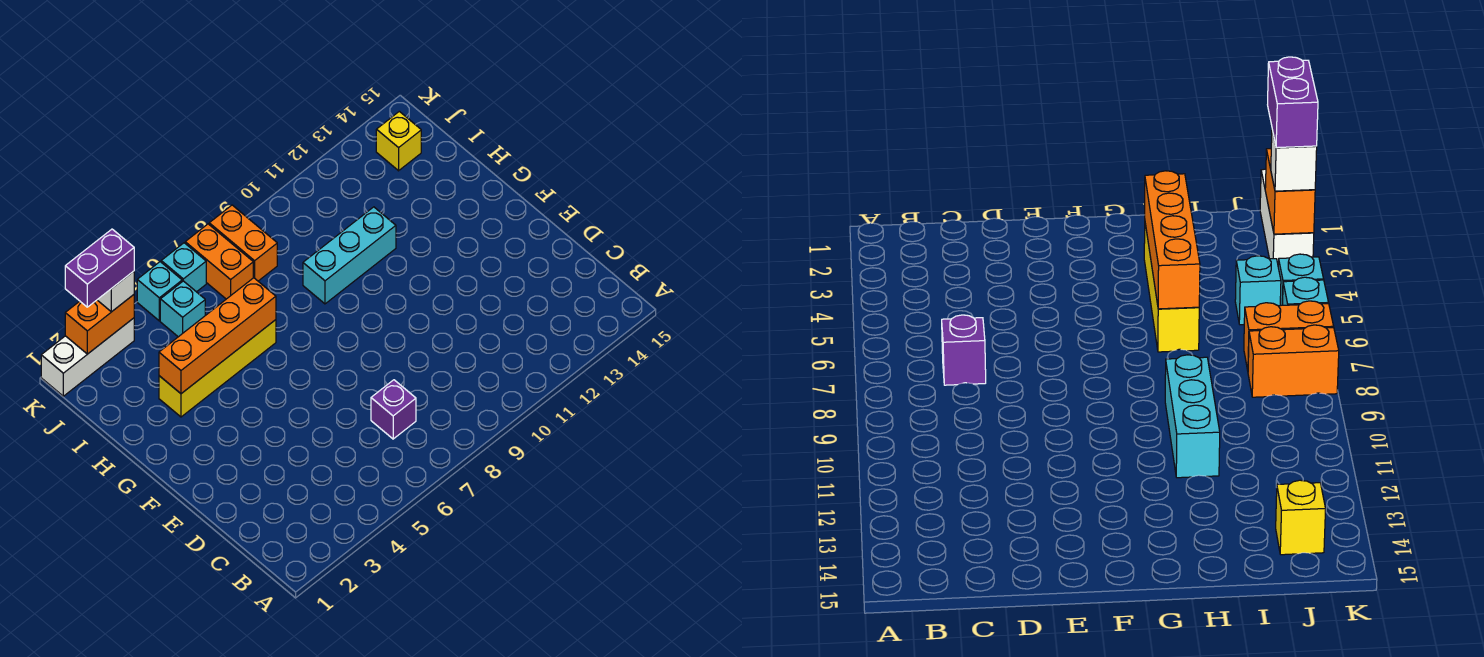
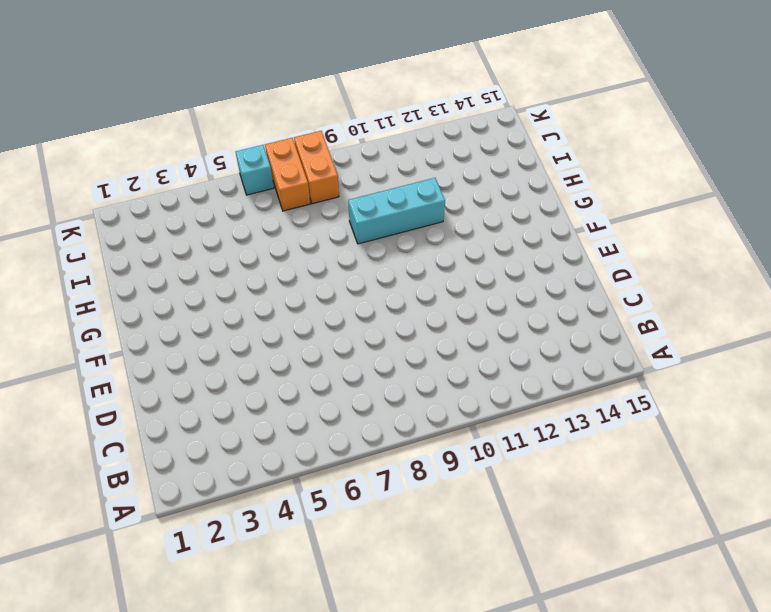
none -> purple brick C7 level 1
none -> yellow brick H3:H6 level 1
none -> cyan brick J5 level 1

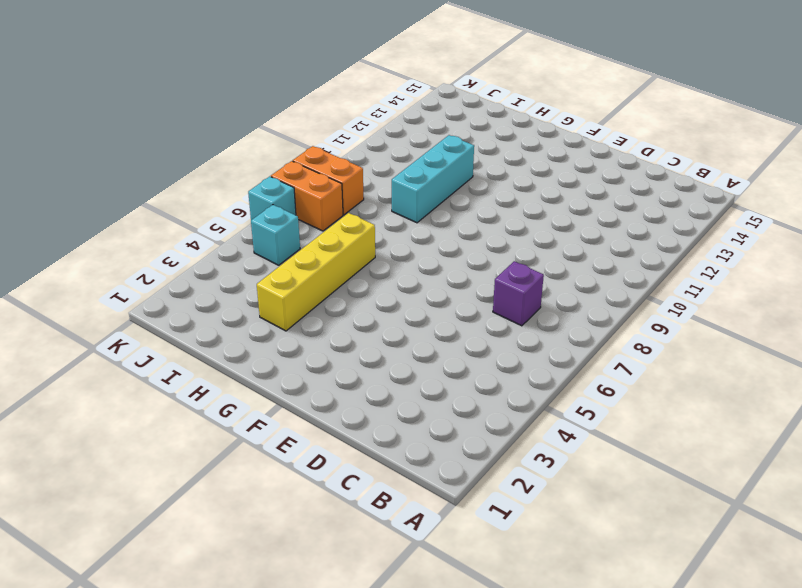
none -> yellow brick J14 level 1
none -> white brick K1:K3 level 1
none -> cyan brick K5 level 1

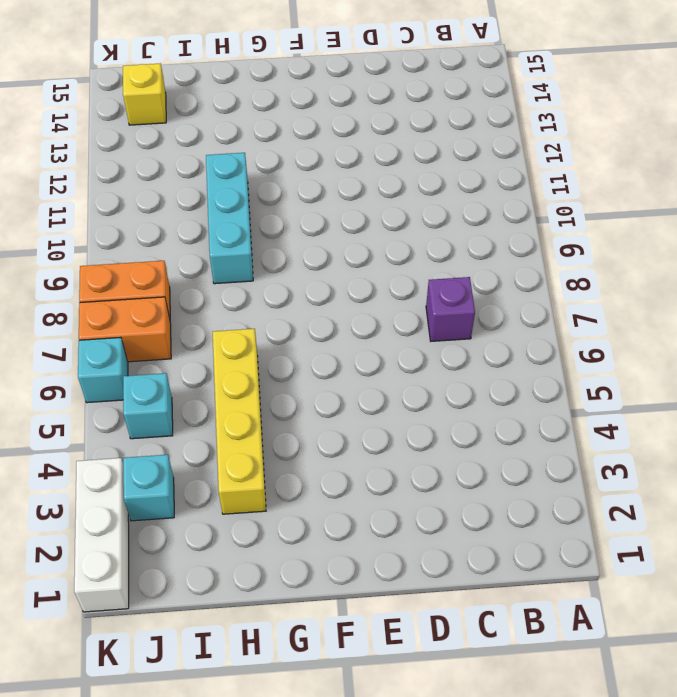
cyan brick J3 level 1 -> cyan brick K5 level 1
none -> orange brick H3:H6 level 2
none -> orange brick K2:K3 level 2
none -> white brick K3 level 3

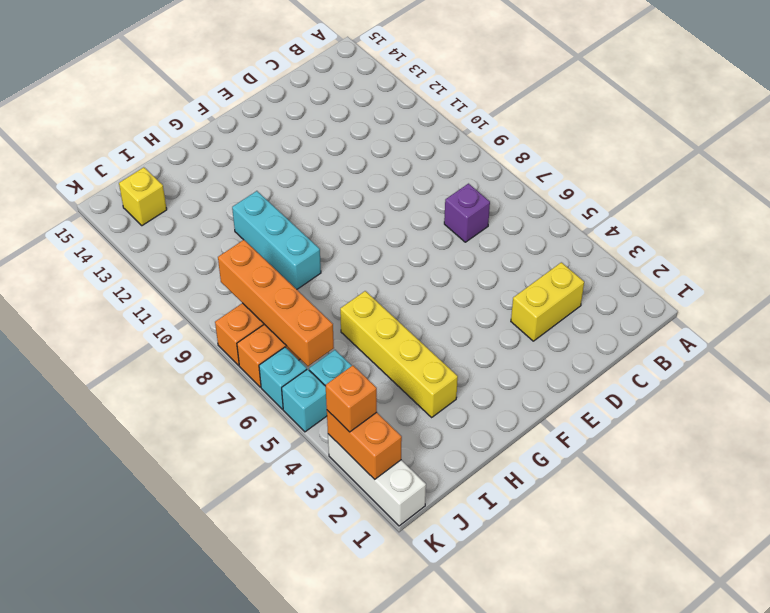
yellow brick C3:D3 level 1 -> none
orange brick J6:J9 level 2 -> orange brick H3:H6 level 2
orange brick K3 level 3 -> white brick K3 level 3
none -> purple brick K2:K3 level 4

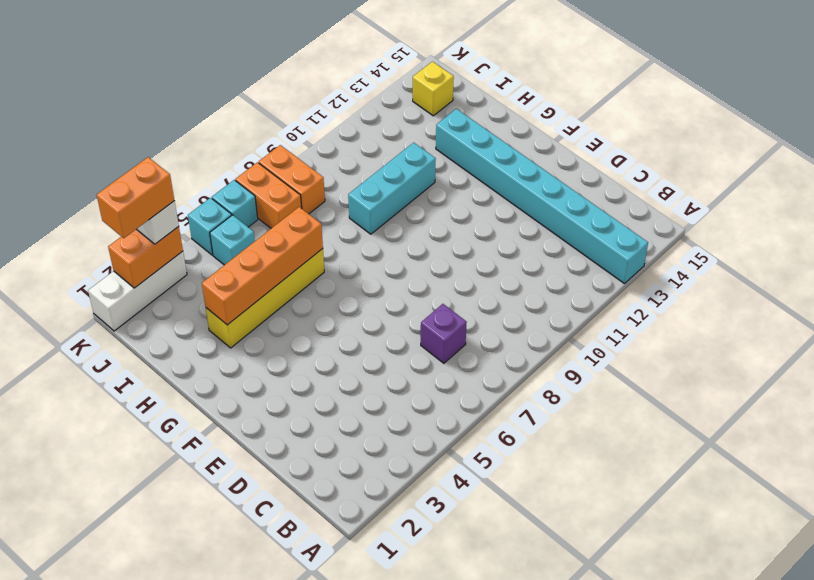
cyan brick A13:H13 level 1 -> none
orange brick K2:K3 level 4 -> purple brick K2:K3 level 4

